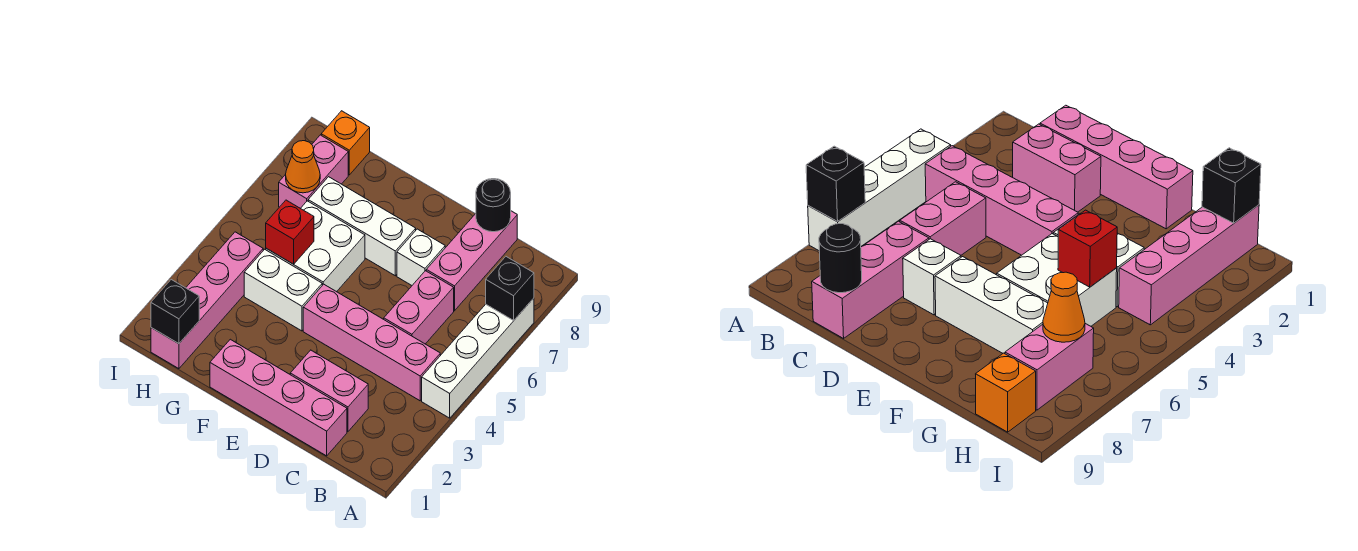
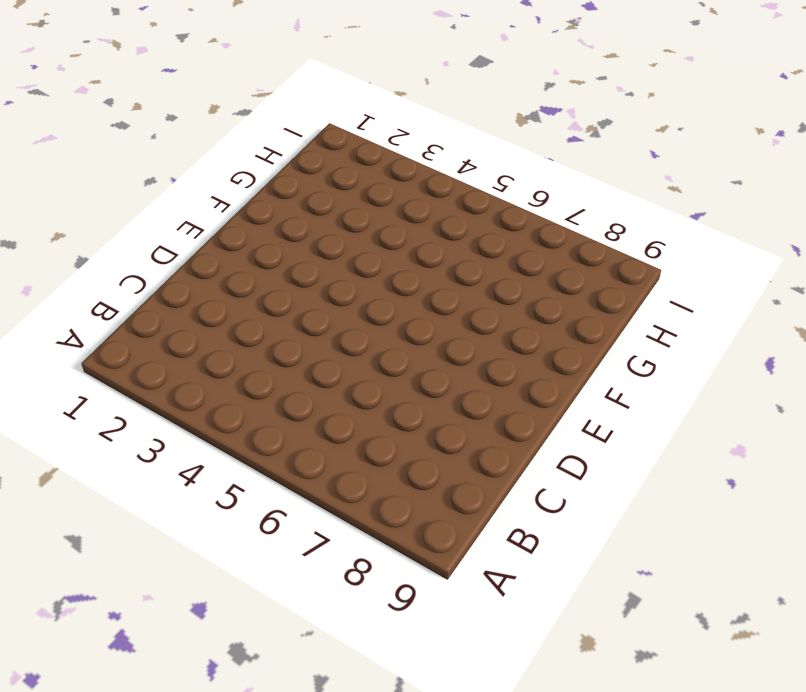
none -> white brick A4:A7 level 1
none -> pink brick B4:E4 level 1
none -> pink brick C1:F1 level 1

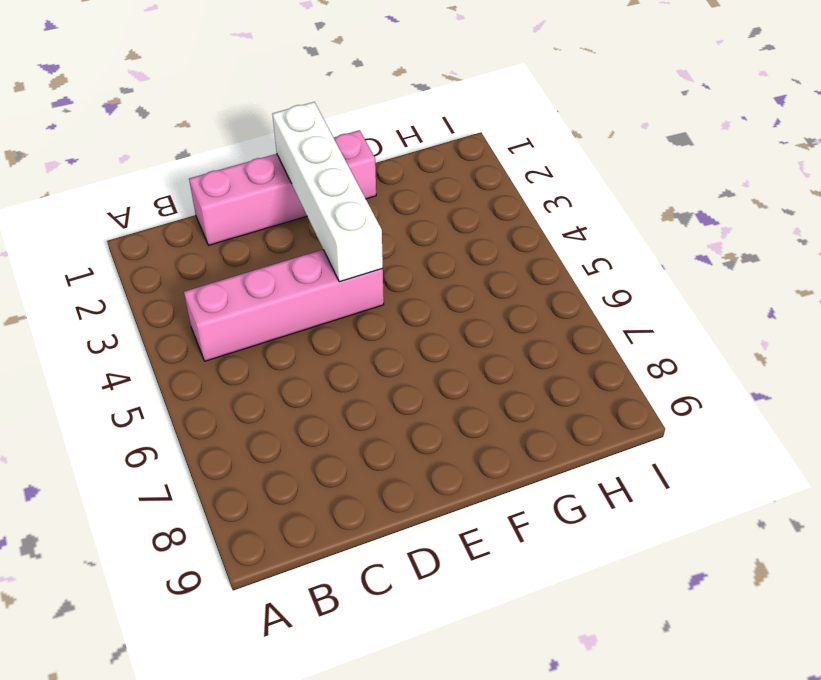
white brick E1:E4 level 2 -> white brick A4:A7 level 1
none -> pink brick C2:D2 level 1
none -> pink brick C5:C6 level 1
none -> pink brick C7:C9 level 1

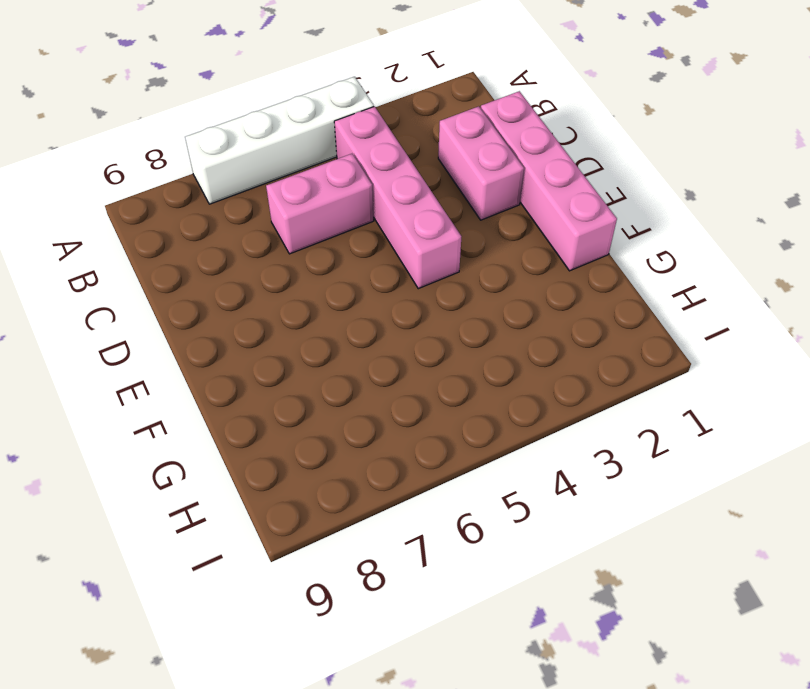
none -> pink brick C7:C9 level 1
none -> white brick D7 level 1
none -> white brick E7:G7 level 1

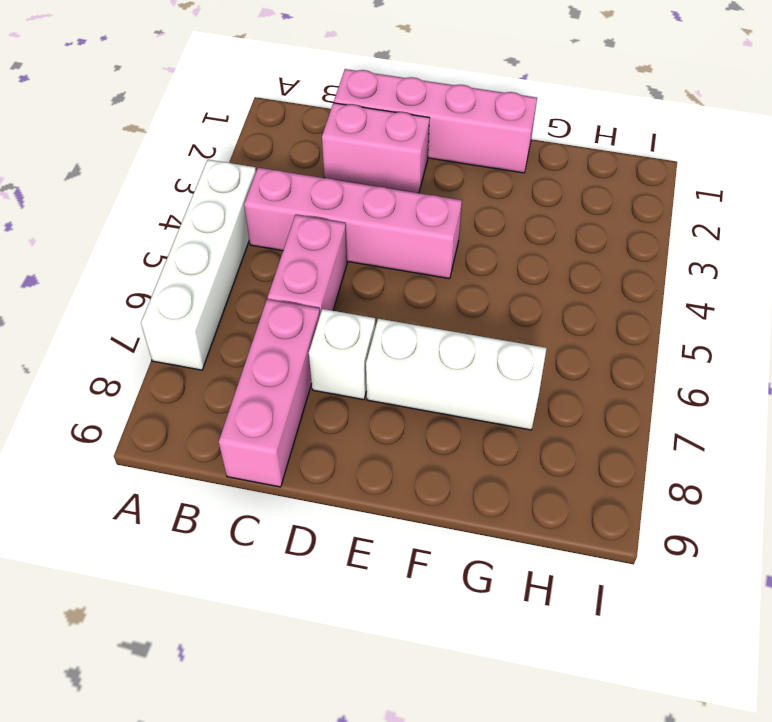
none -> white brick F4:G4 level 1
none -> white brick F5:G6 level 1
none -> pink brick H1:H4 level 1

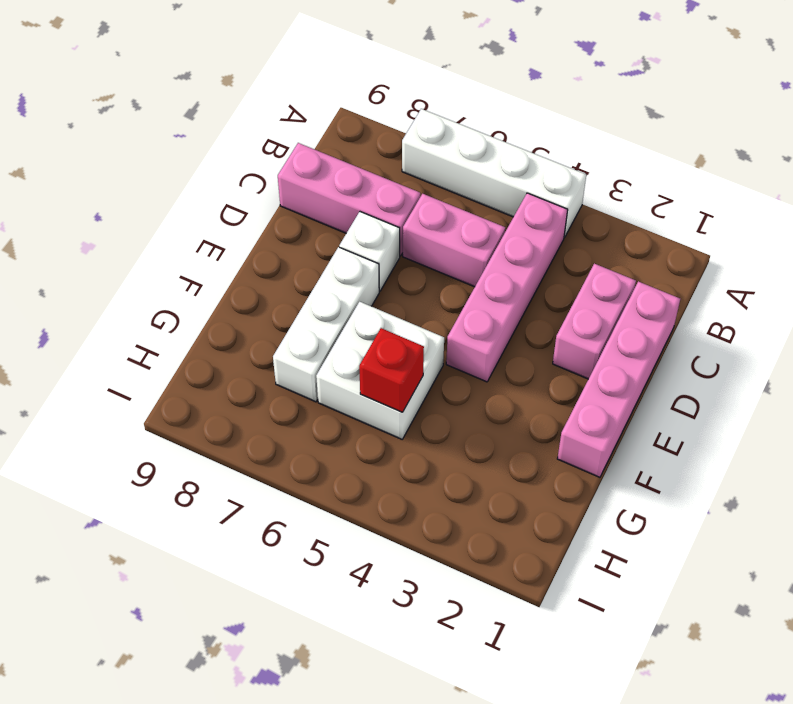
none -> white brick F4:G4 level 1
none -> pink brick H1:H4 level 1
none -> pink brick H7:H8 level 1

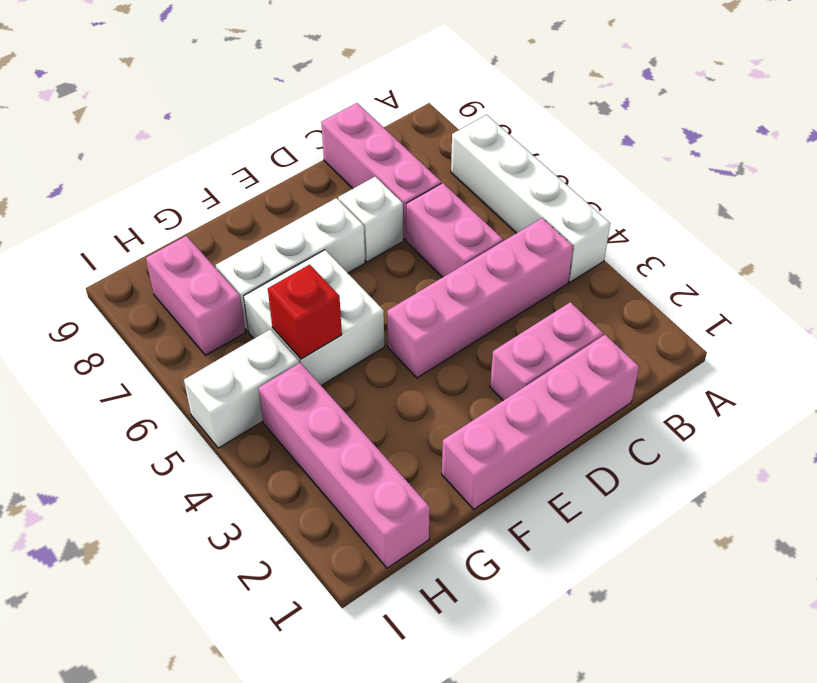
white brick H5:I5 level 1 -> white brick F4:G4 level 1
none -> orange brick H9 level 1
none -> black brick A7 level 2
none -> black round brick C9 level 2

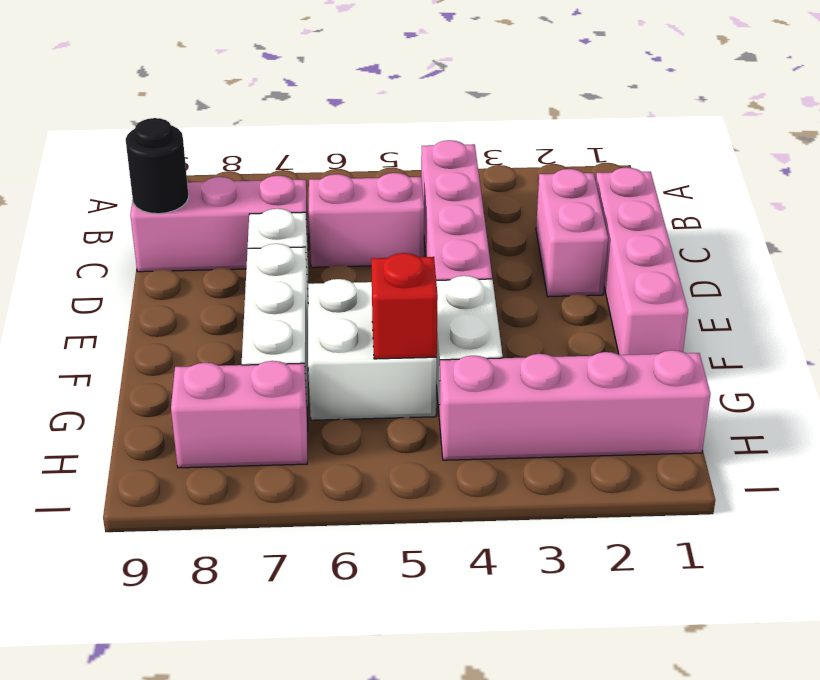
none -> white brick A4:A7 level 1
none -> orange brick H9 level 1
none -> black brick A7 level 2

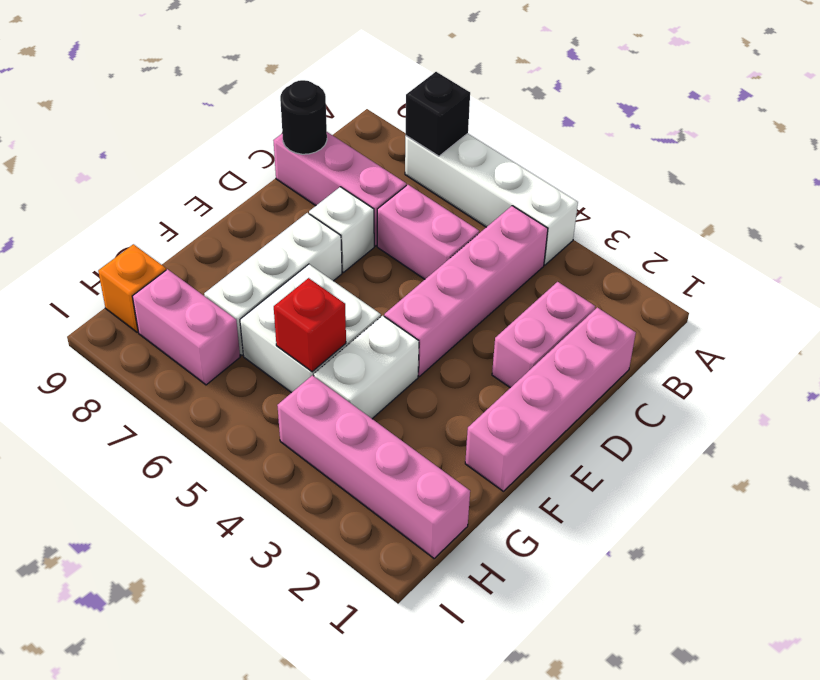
none -> black brick H1 level 2
none -> orange cone H7 level 2

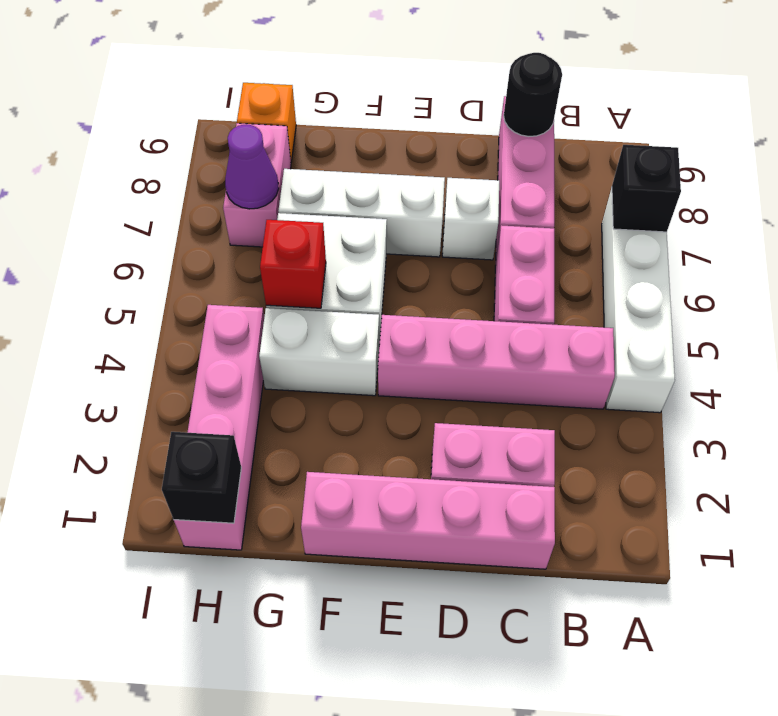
purple cone H7 level 2 -> orange cone H7 level 2

